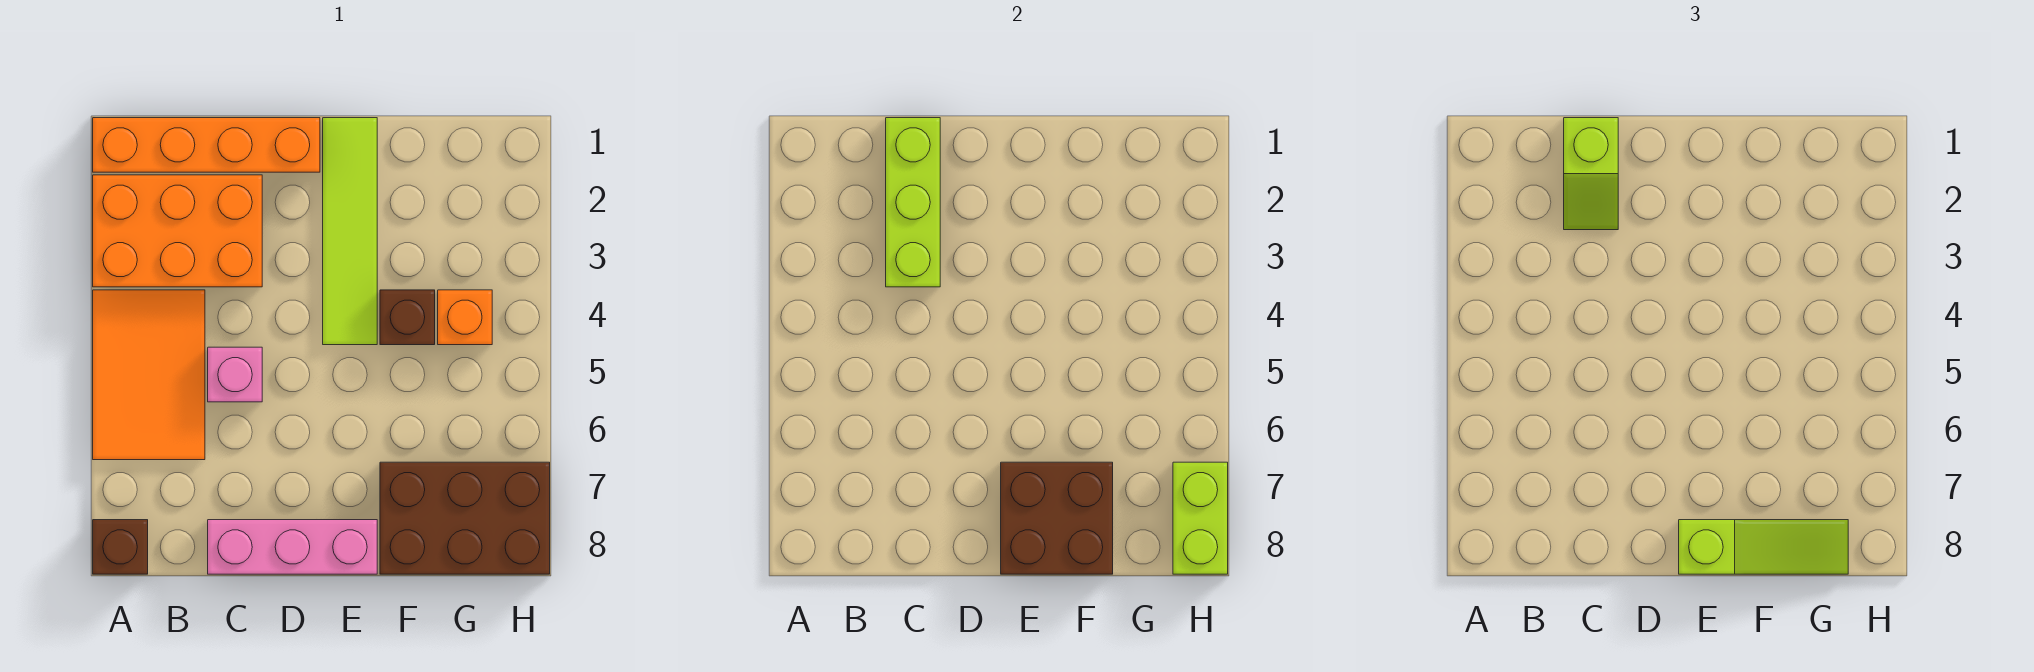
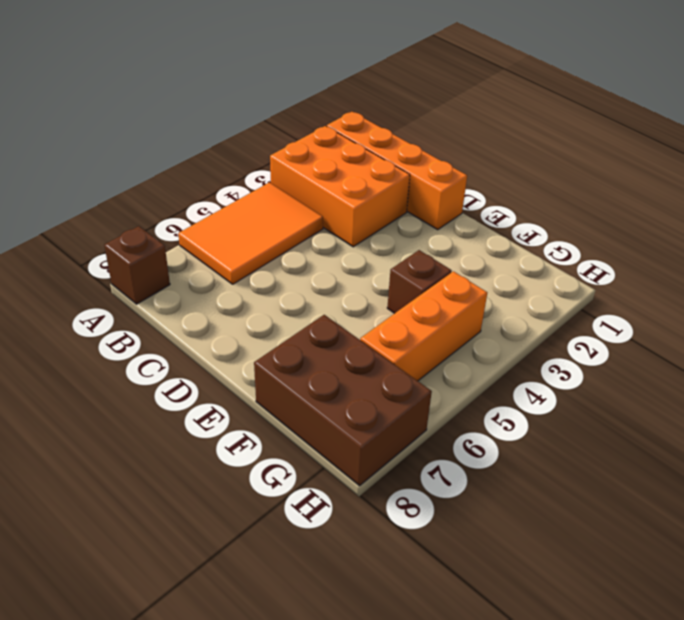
orange brick G4:G6 level 1 -> orange brick G4 level 1
none -> pink brick C5 level 1
none -> pink brick C8:E8 level 1
none -> lime tile E1:E4 level 1

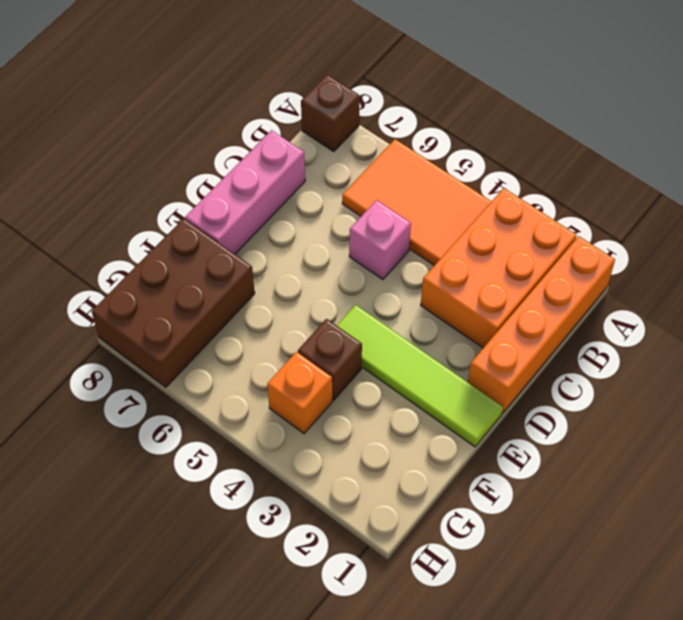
none -> lime brick C1:C3 level 2
none -> brown brick E7:F8 level 2
none -> lime brick H7:H8 level 2

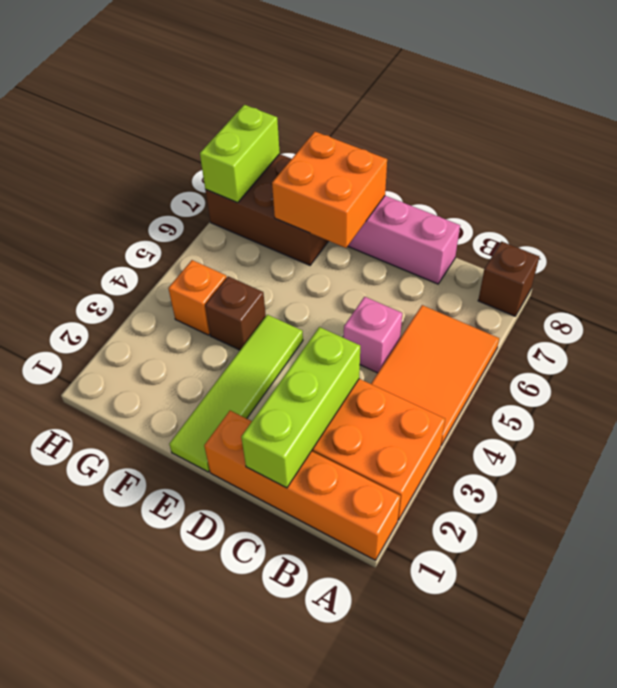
orange brick E7:F8 level 2 -> brown brick E7:F8 level 2
none -> lime slope C1:C2 level 3 top 1
none -> lime slope E8:G8 level 3 top E

